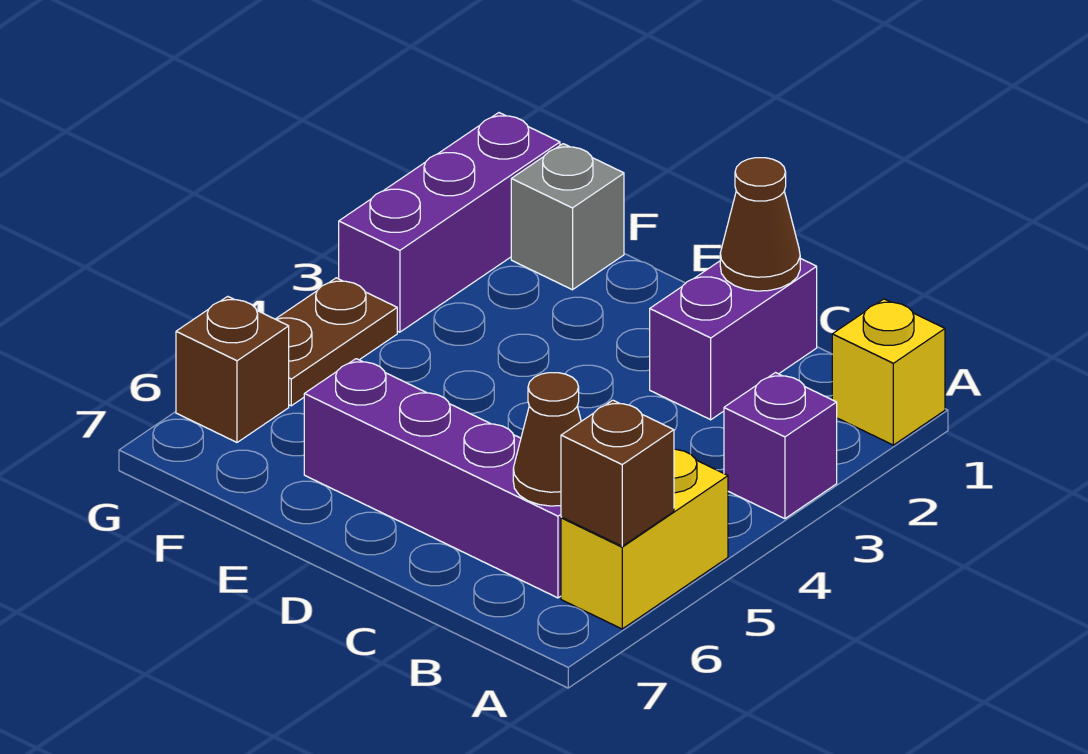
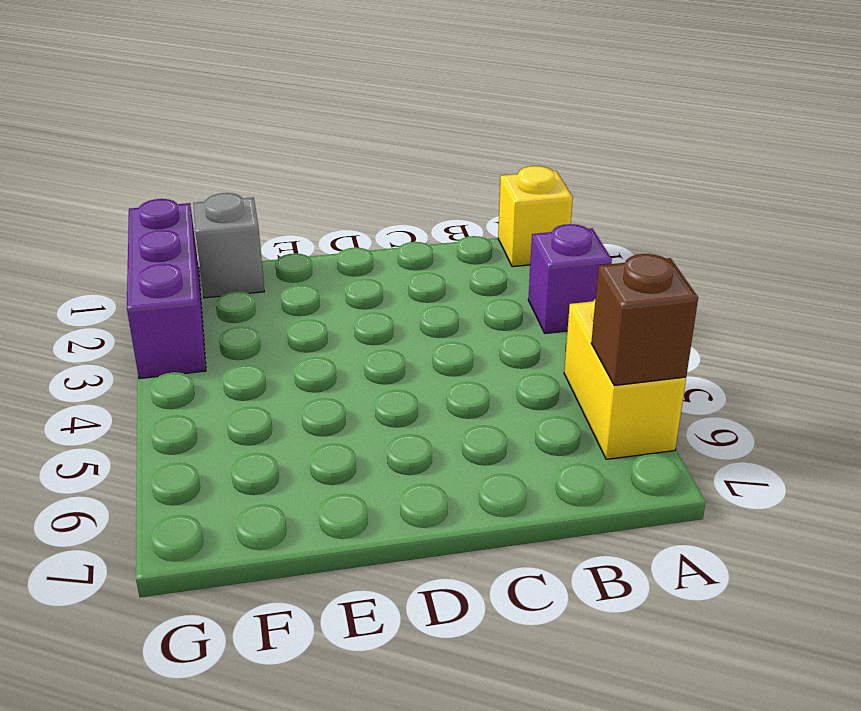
none -> purple brick B6:E6 level 1
none -> purple brick C1:C2 level 1
none -> brown plate G4:G5 level 1

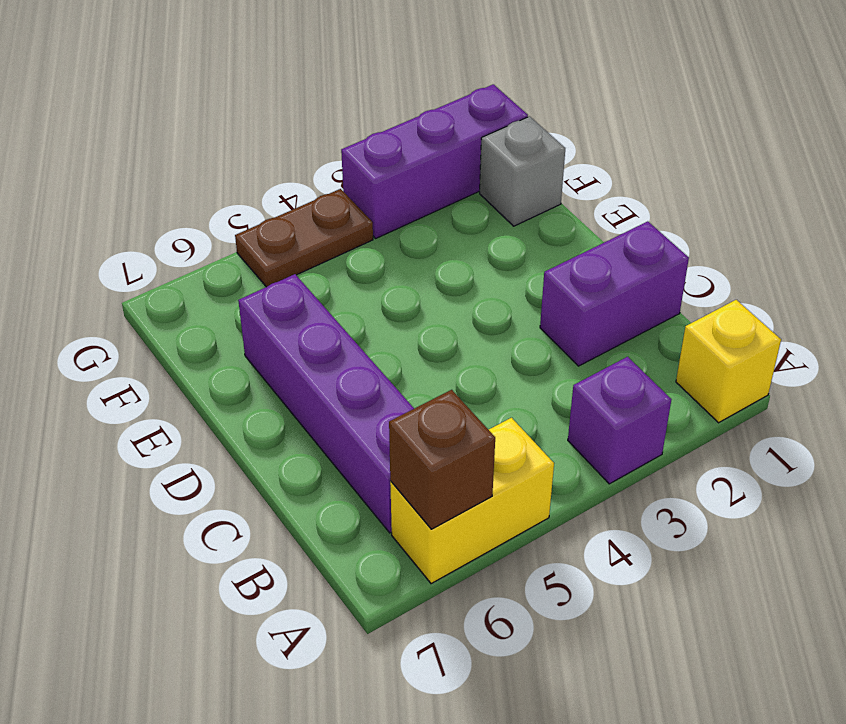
none -> brown brick G6 level 1
none -> brown cone B6 level 2
none -> brown cone C1 level 2

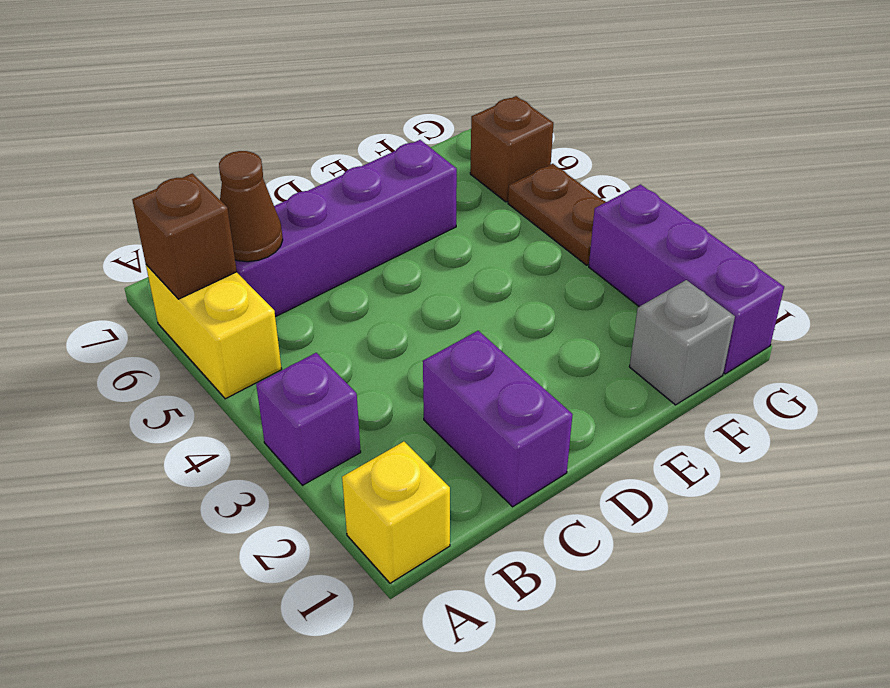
none -> brown cone C1 level 2

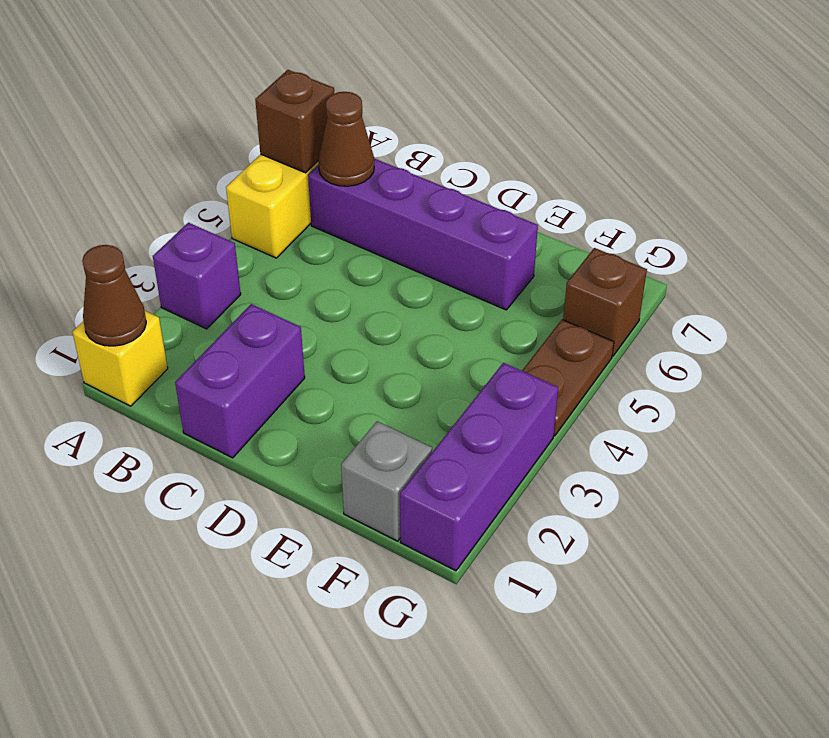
brown cone A1 level 2 -> brown cone C1 level 2

